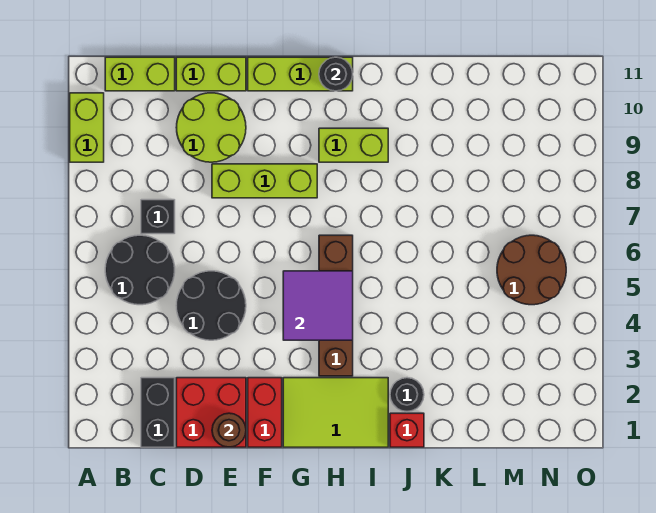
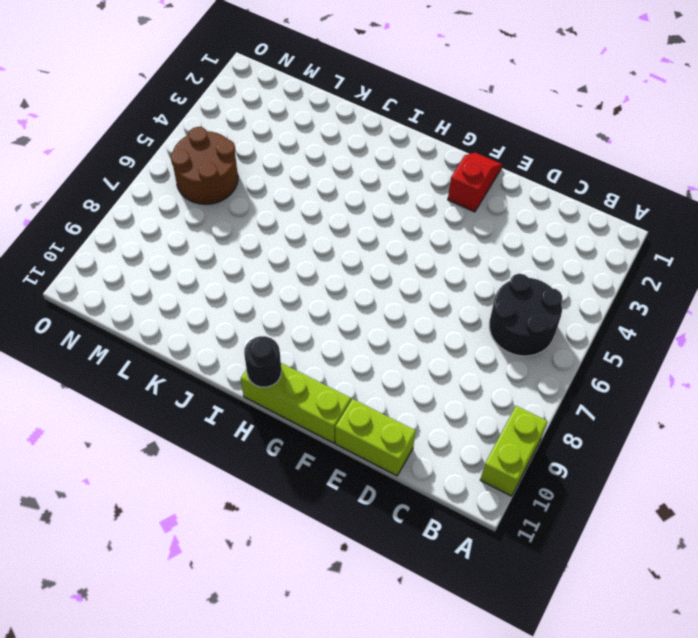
red slope F1:F2 level 1 top 2 -> red brick F1:F2 level 1
none -> lime brick B11:C11 level 1
none -> black brick C1:C2 level 1
none -> black brick C7 level 1

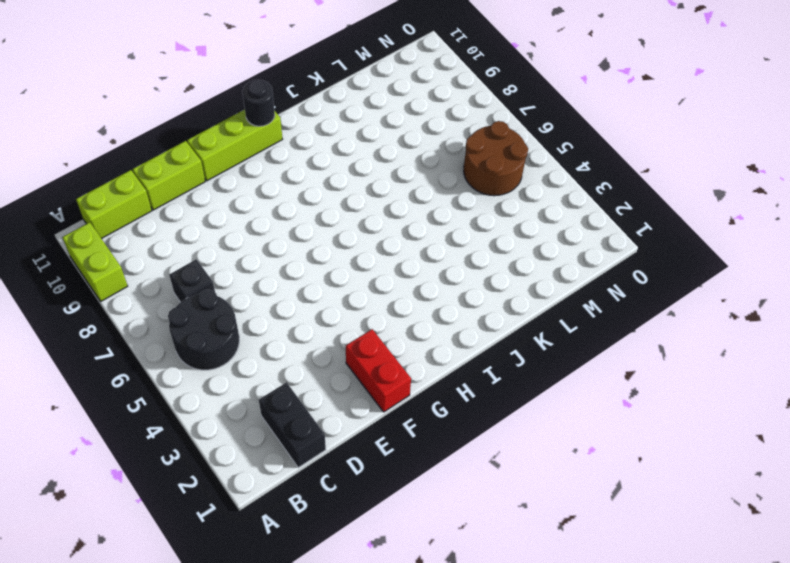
none -> red brick D1:E2 level 1
none -> black round brick D4:E5 level 1
none -> lime round brick D9:E10 level 1

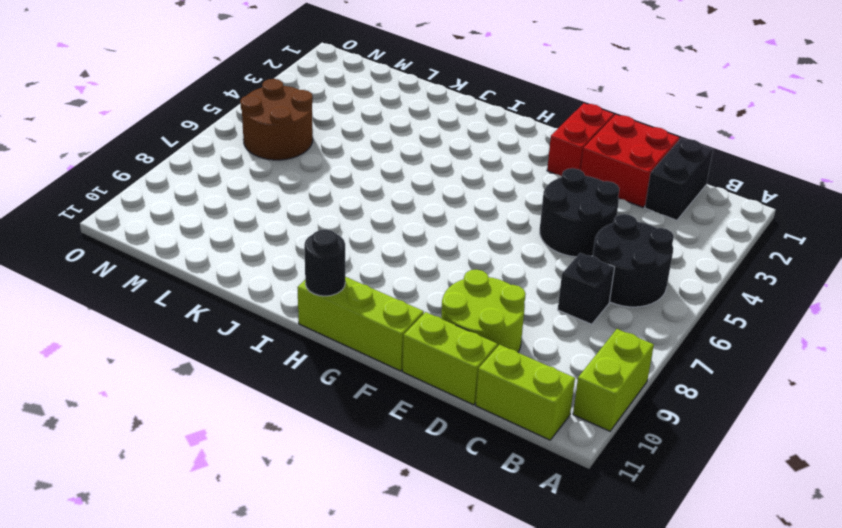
none -> lime brick E8:G8 level 1
none -> lime tile G1:I2 level 1
none -> brown brick H3:H6 level 1

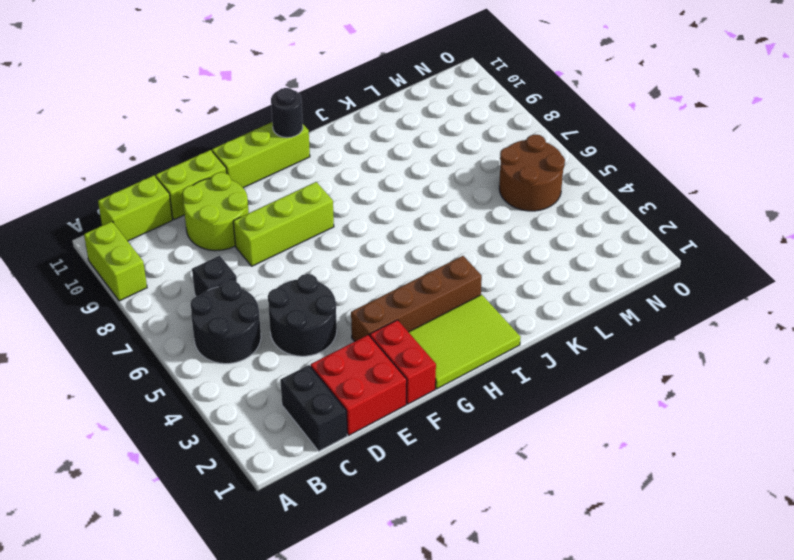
brown brick F3:I3 level 1 -> brown brick H3:H6 level 1
none -> lime brick H9:I9 level 1
none -> red brick J1 level 1
none -> black round brick J2 level 1

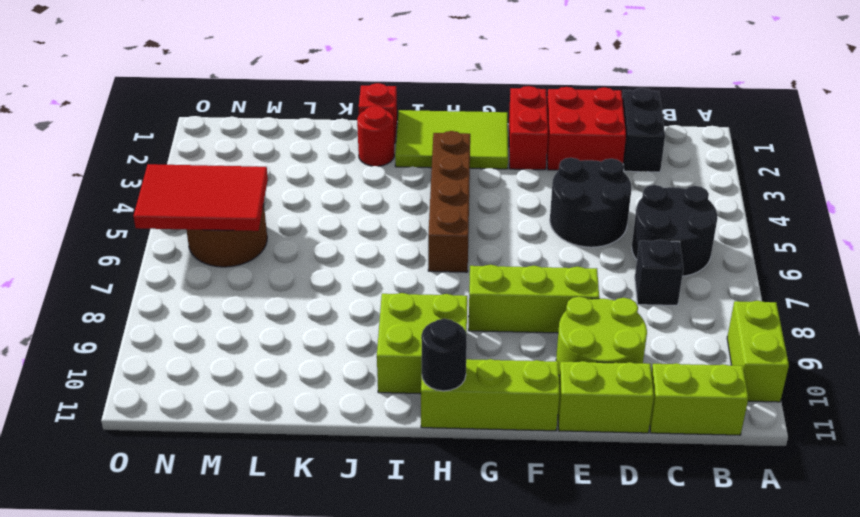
lime brick H9:I10 level 1 -> lime brick H9:I9 level 1
red round brick J2 level 1 -> black round brick J2 level 1
red tile M5:O6 level 2 -> none
none -> brown round brick E1 level 2
none -> purple tile G4:H5 level 2

